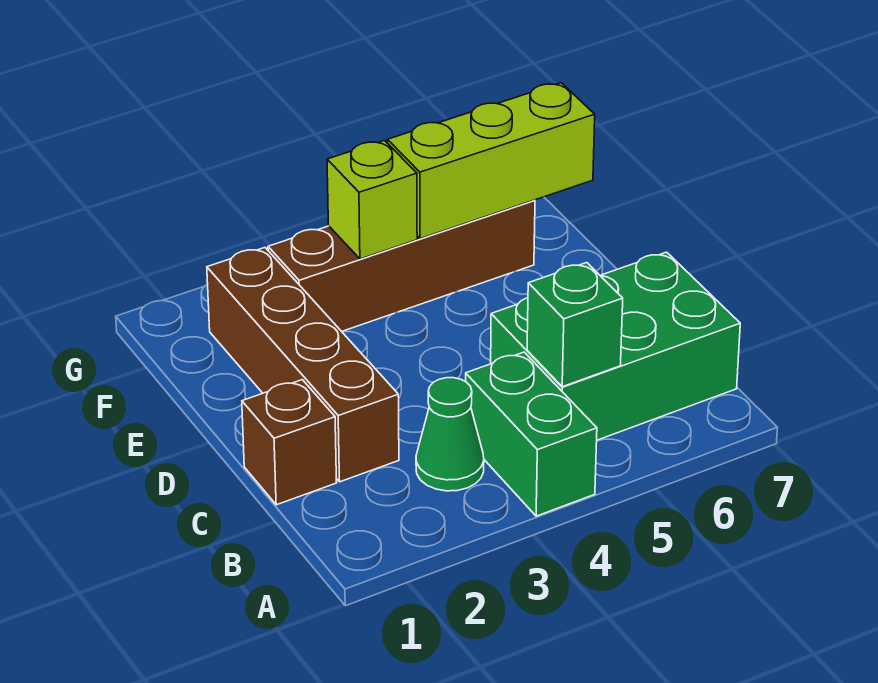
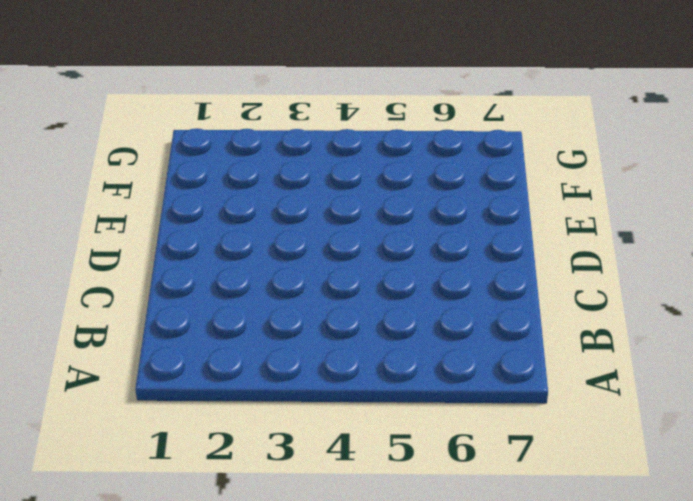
none -> green brick A4:B4 level 1
none -> green cone B3 level 1

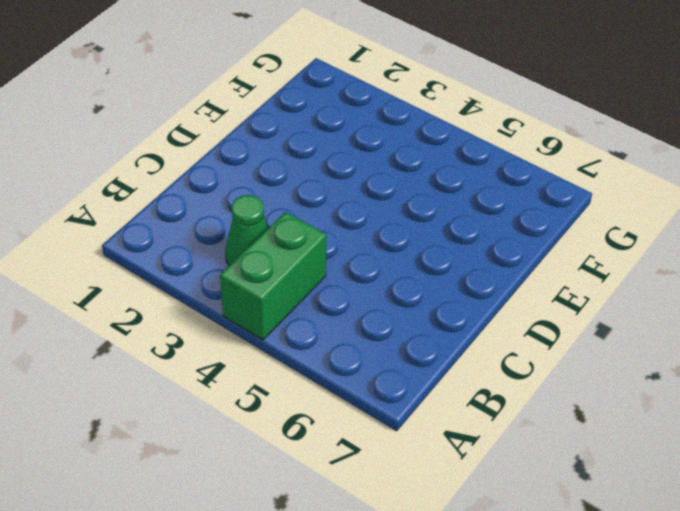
none -> green brick B5:C7 level 1
none -> brown brick C1 level 1

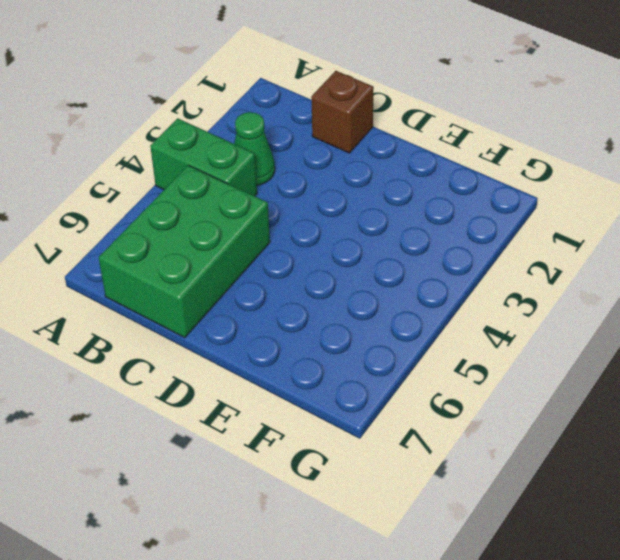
none -> brown brick C2:F2 level 1
none -> brown brick F3:F6 level 1

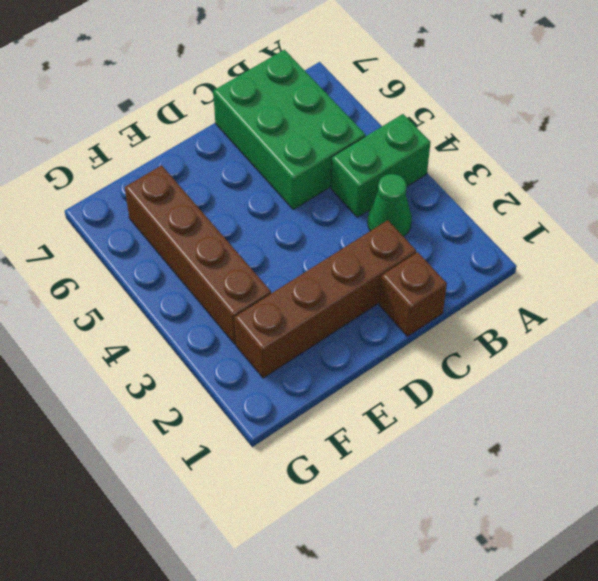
none -> green brick B5 level 2
none -> lime brick F4 level 2

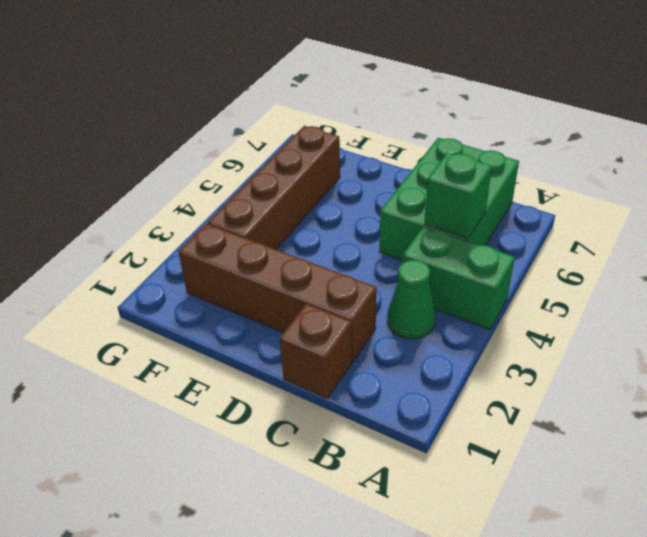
none -> lime brick F4 level 2
none -> lime brick F5:F7 level 2

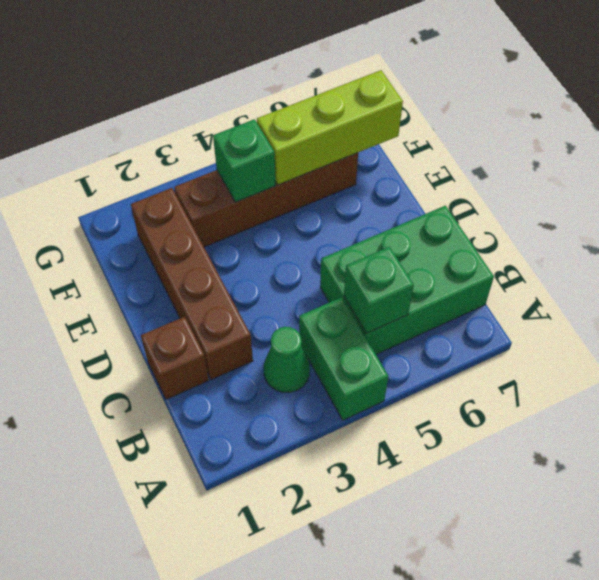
green brick F4 level 2 -> lime brick F4 level 2

